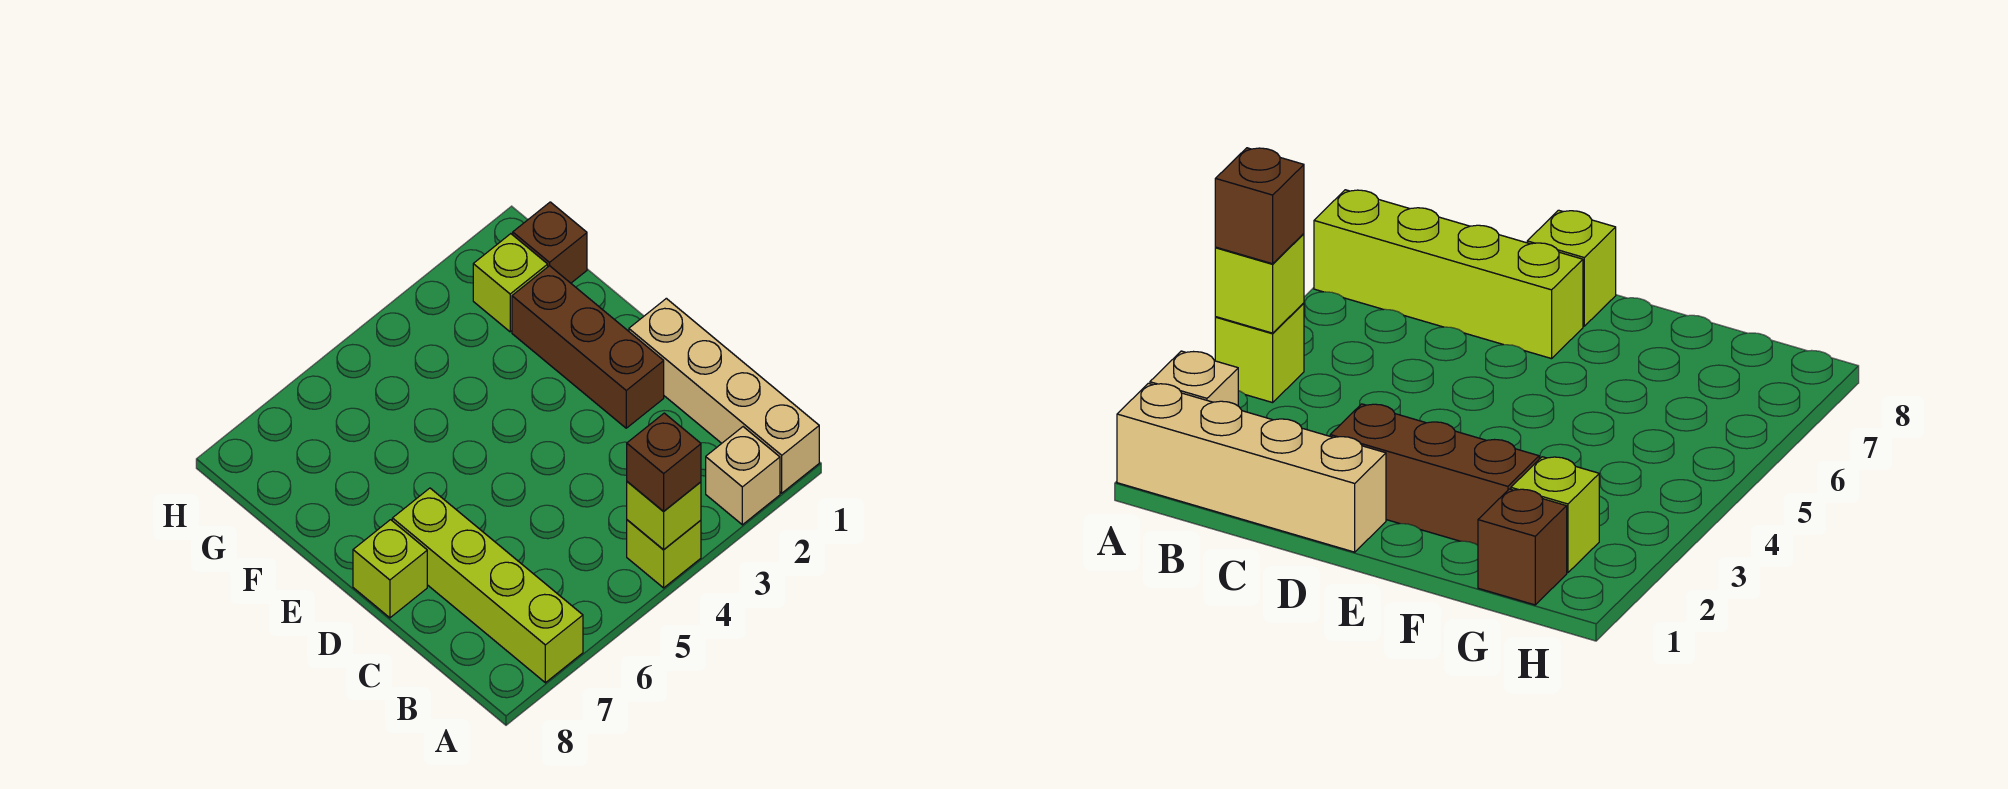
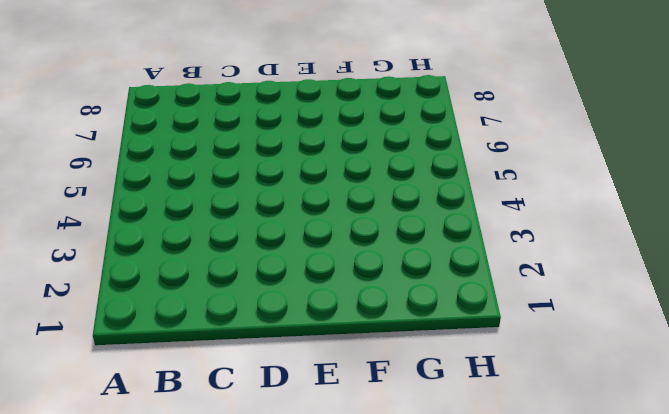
none -> tan brick A1:D1 level 1
none -> tan brick A2 level 1

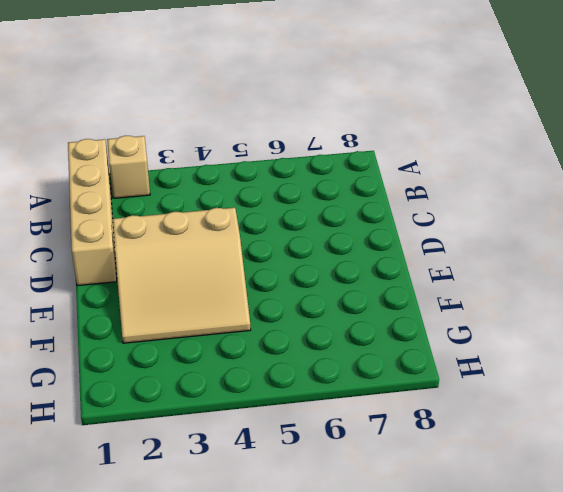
tan slope D2:F4 level 1 top D -> brown brick D2:F2 level 1
none -> lime brick A4 level 1
none -> lime brick A7:D7 level 1

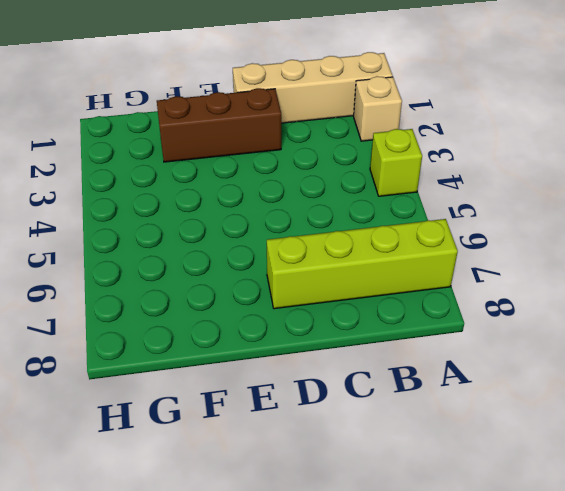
none -> lime brick D8 level 1
none -> brown brick G1 level 1

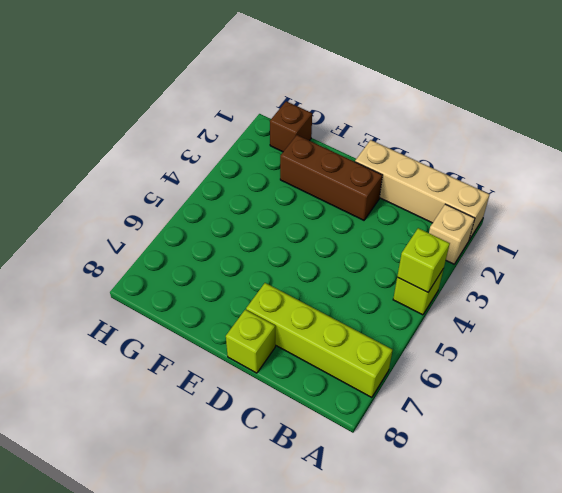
none -> lime brick G2 level 1
none -> brown brick A4 level 3

